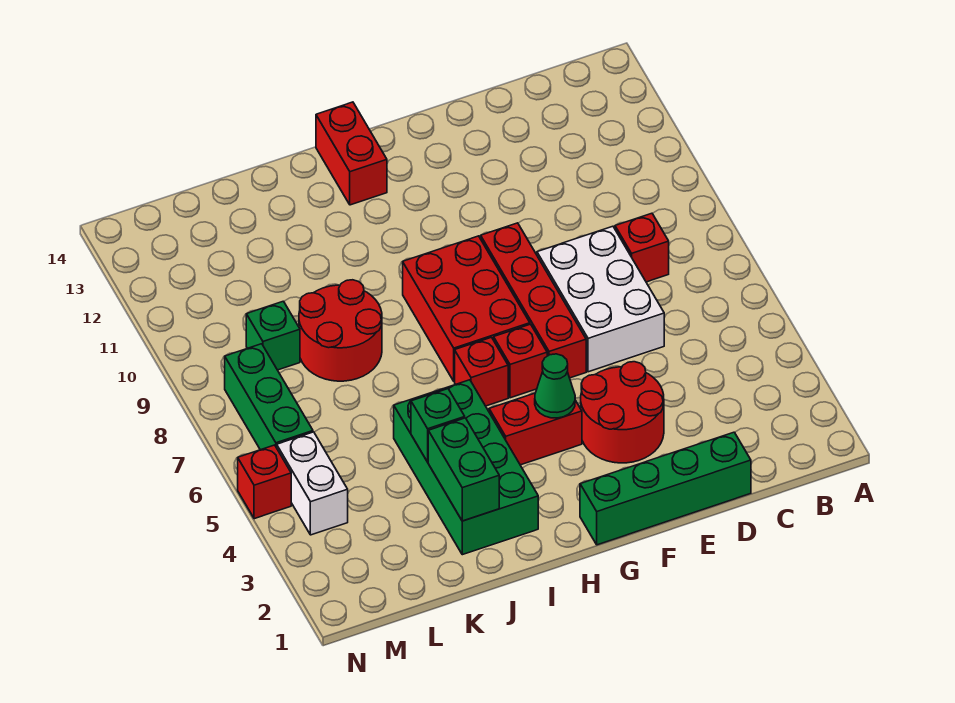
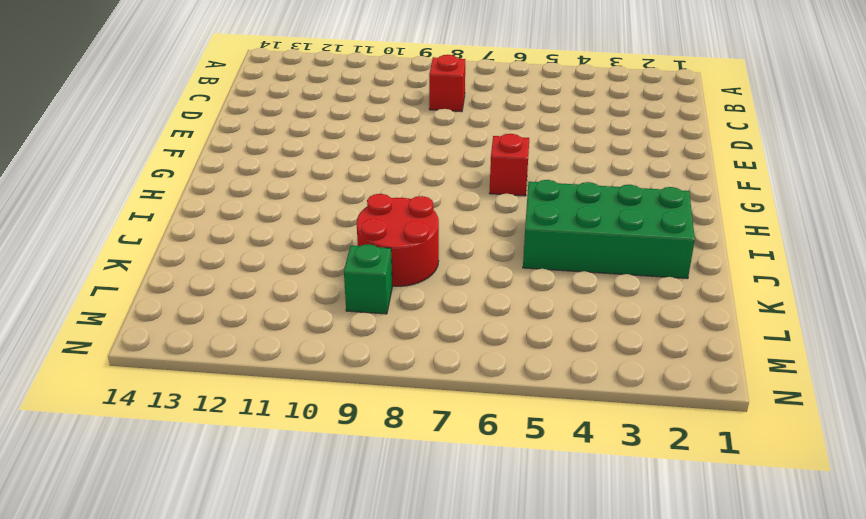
none -> green brick D1:G1 level 1
none -> white brick D6:E8 level 1
none -> red round brick E3:F4 level 1

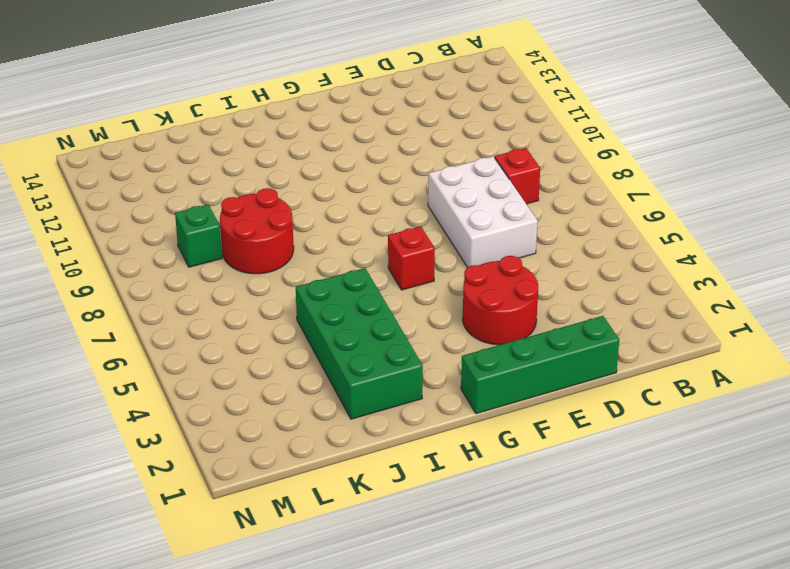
none -> red brick F6:F9 level 1
none -> red brick G4:H4 level 1
none -> red brick G7:H9 level 1

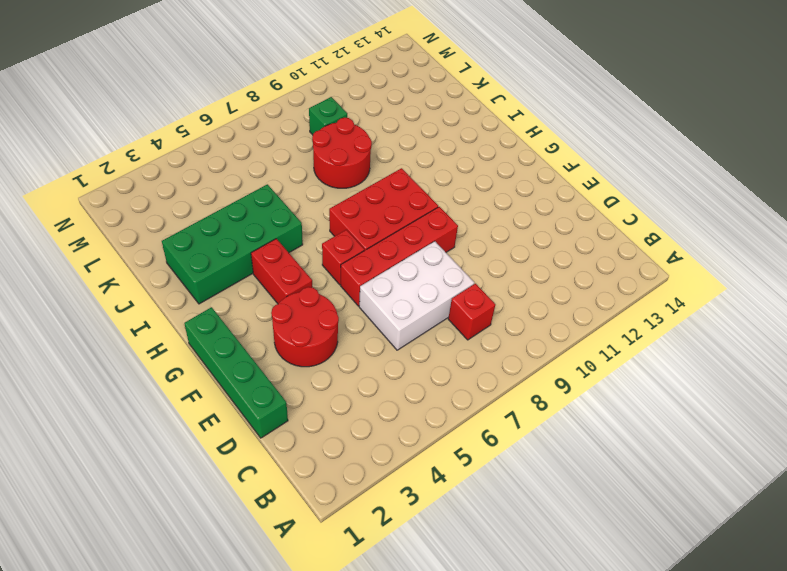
none -> red brick H6 level 1
none -> red brick H13:H14 level 1
none -> white brick M4:M5 level 1

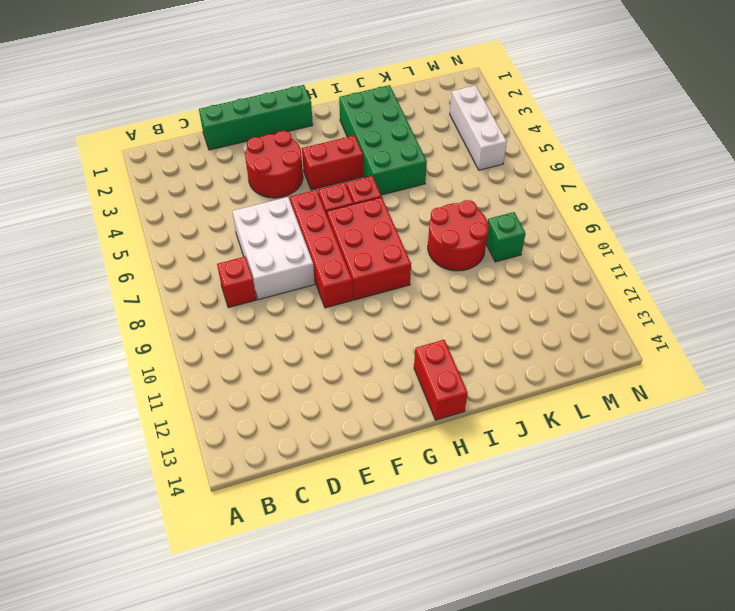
white brick M3:M5 level 1 -> white brick M4:M5 level 1
none -> green brick M6:M8 level 1
none -> red brick N5 level 1
none -> green cone G4 level 2

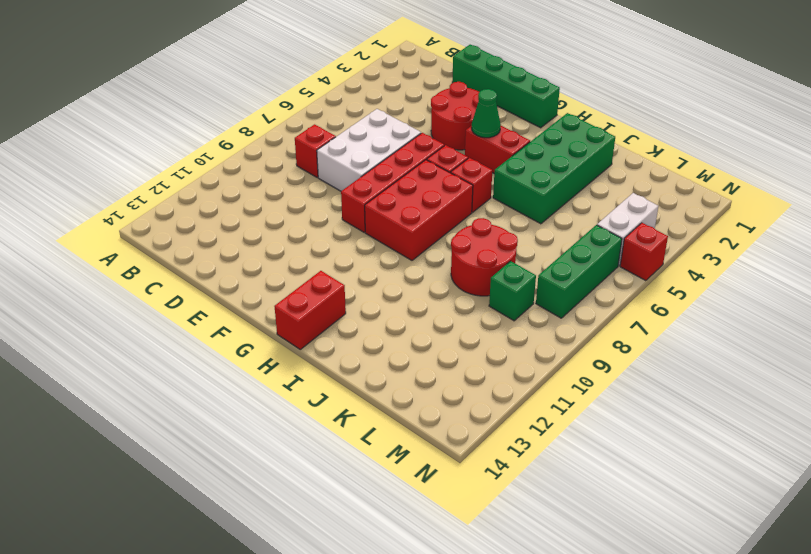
none -> green brick J2:J3 level 2
none -> green brick J4 level 2

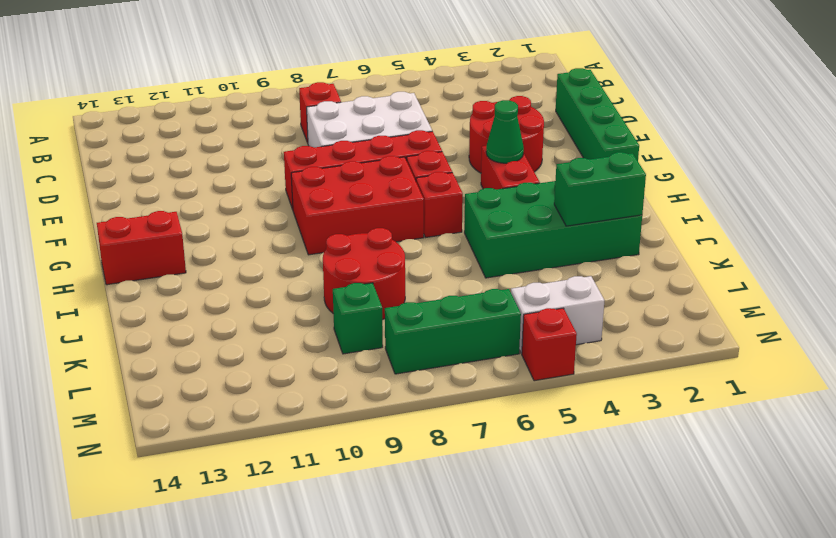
none -> green brick J4 level 2

